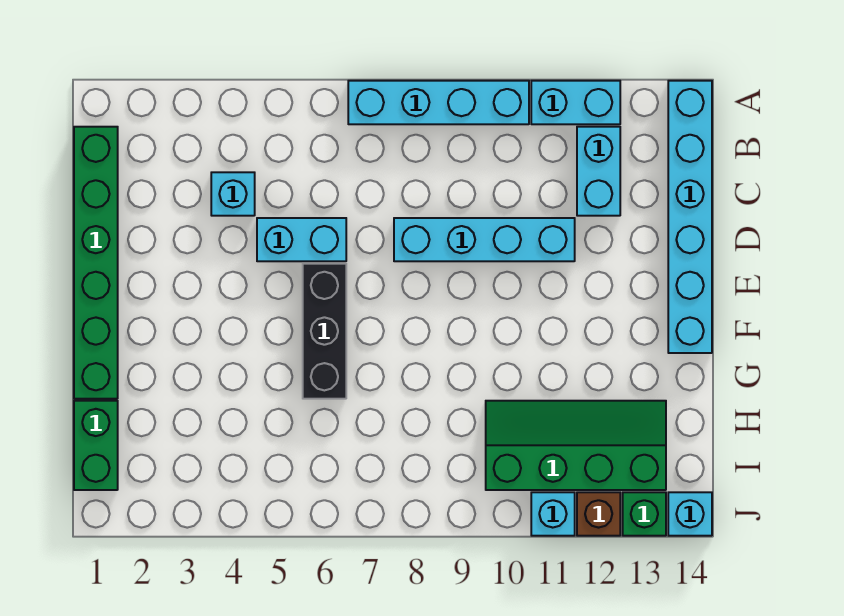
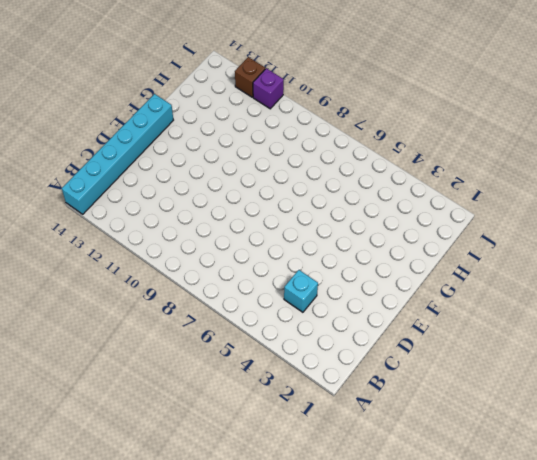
purple brick J11 level 1 -> cyan brick J11 level 1
none -> cyan brick A7:A10 level 1
none -> cyan brick A11:A12 level 1
none -> green brick B1:G1 level 1

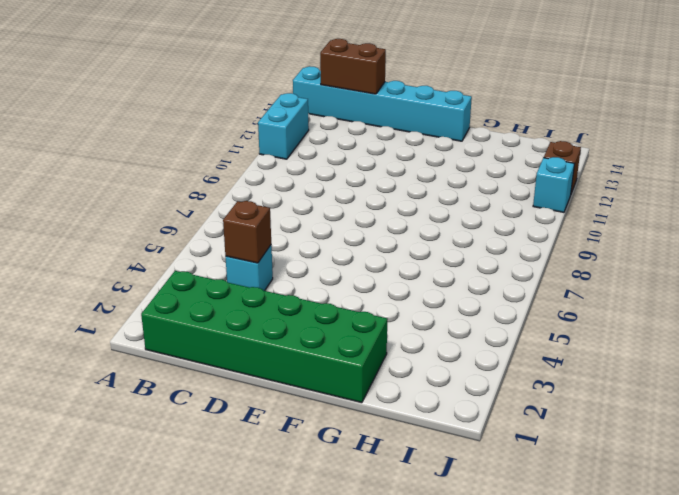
green brick B1:G2 level 1 -> green brick B1:G1 level 1
brown brick B14:C14 level 2 -> none
brown brick C4 level 2 -> none
none -> cyan brick A7:A10 level 1
none -> cyan brick B12:C12 level 1
none -> cyan brick D5:D6 level 1

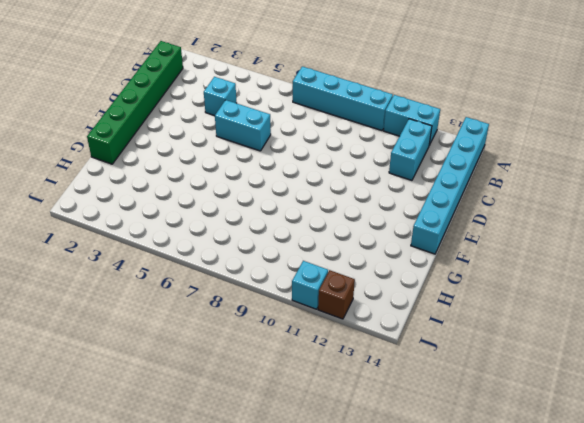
none -> cyan brick D8:D11 level 1
none -> black brick E6:G6 level 1
none -> green brick H1:I1 level 1

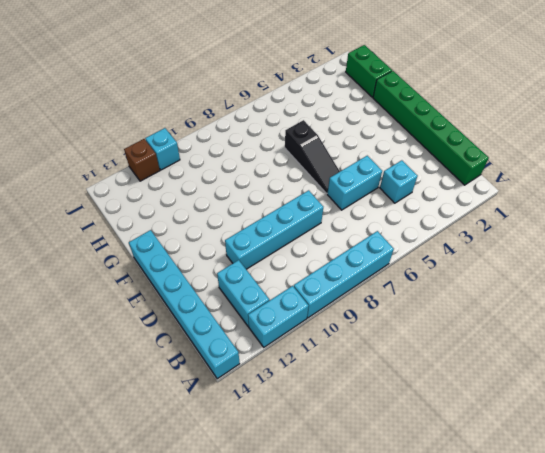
black slope E6:G6 level 1 top G -> black brick E6:G6 level 1
none -> green slope H10:I13 level 1 top I
none -> green brick J13 level 1
none -> cyan brick J14 level 1

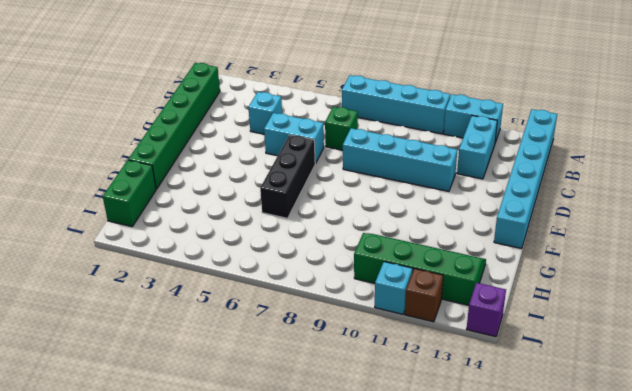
green brick C7 level 1 -> green brick J13 level 1
purple brick J14 level 1 -> cyan brick J14 level 1

